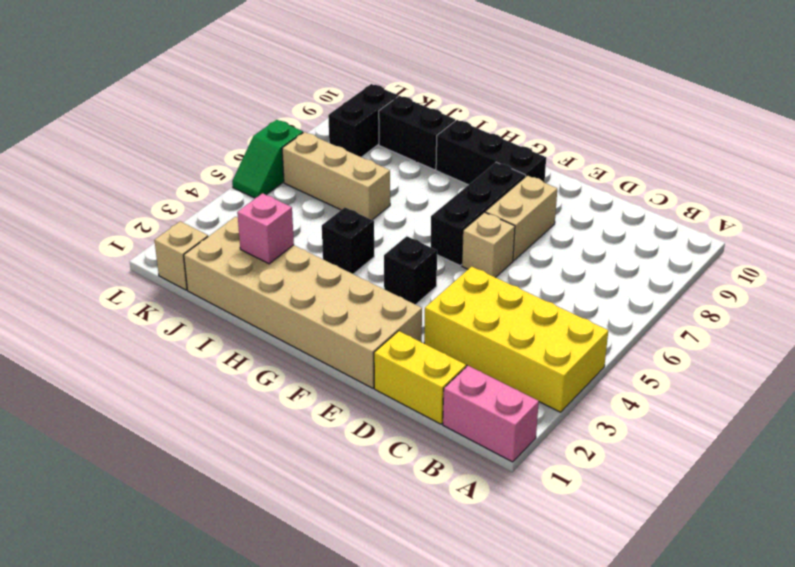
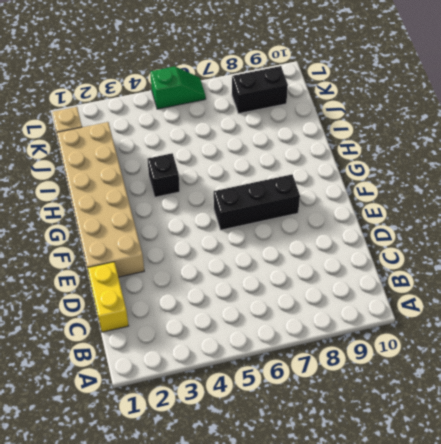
green slope L5:L6 level 1 top 5 -> green slope L5:L6 level 1 top 6
none -> pink brick A1:B1 level 1
none -> yellow brick A3:D4 level 1
none -> tan brick E6 level 1

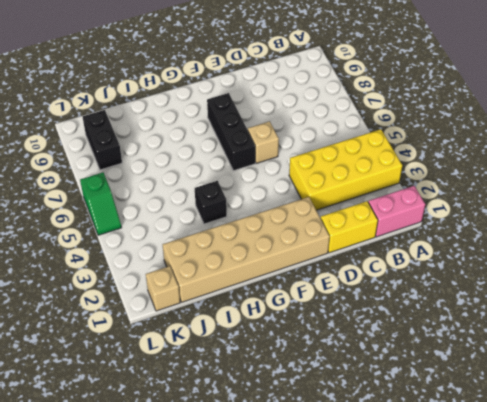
none -> tan brick E7:E8 level 1
none -> black brick F4 level 1
none -> black brick F9:H9 level 1

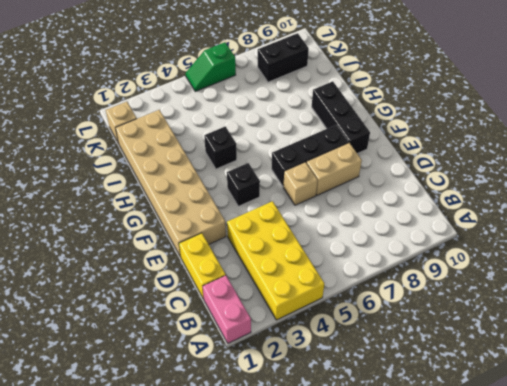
none -> tan brick I6:K6 level 1
none -> black brick I9:J9 level 1
none -> pink brick I2 level 2

